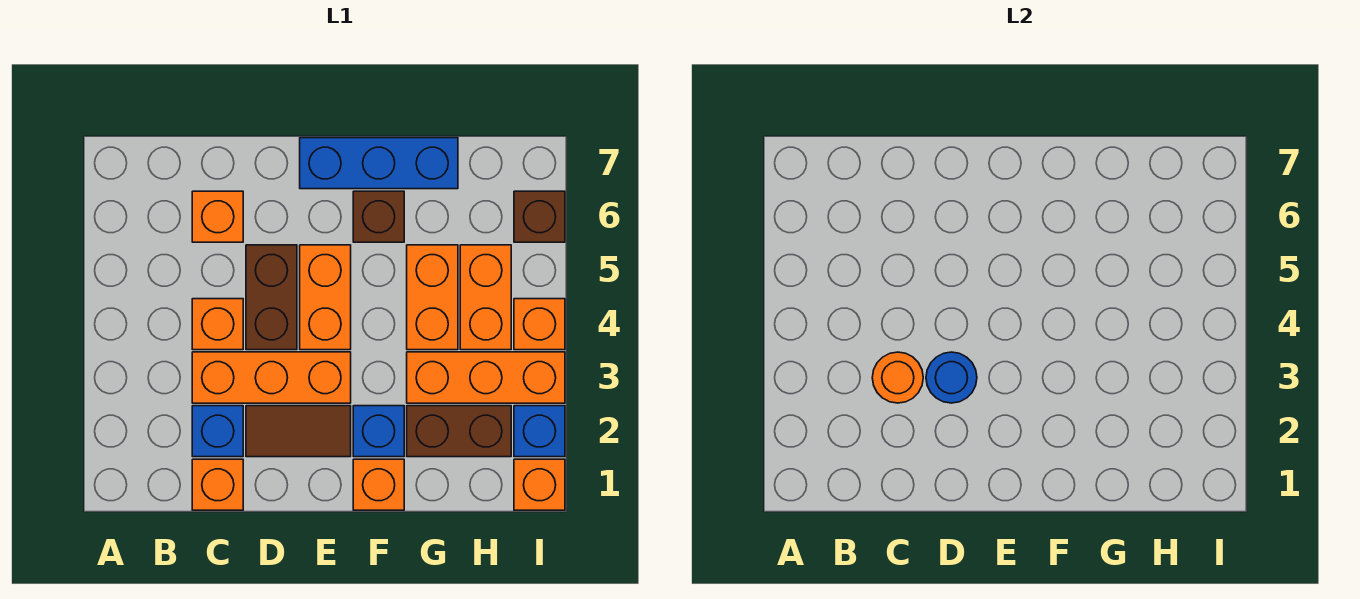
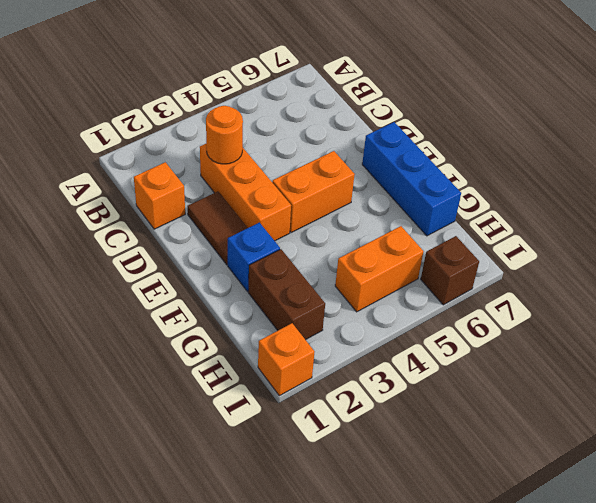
none -> blue brick C2 level 1
none -> orange brick C4 level 1
none -> orange brick C6 level 1

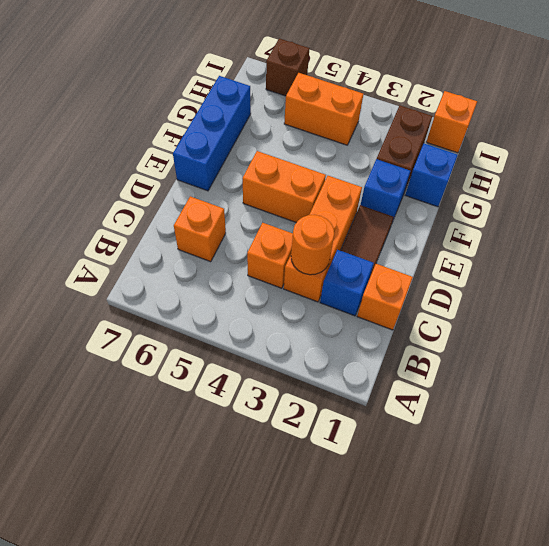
blue brick G1 level 1 -> blue brick I2 level 1
none -> brown brick D4:D5 level 1
none -> orange brick F1 level 1
none -> brown brick F6 level 1

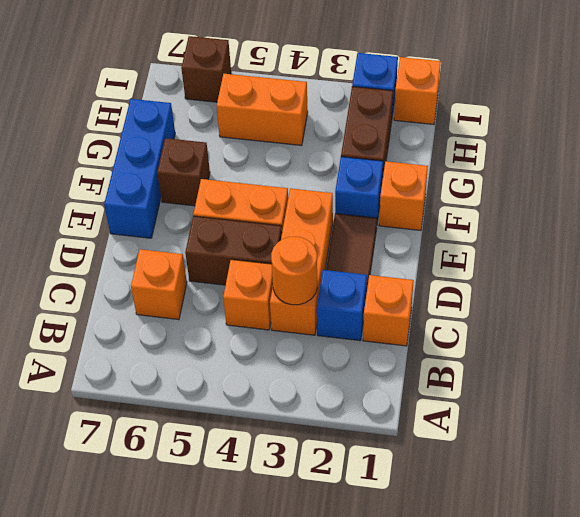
none -> orange brick G3:I3 level 1
none -> orange brick G4:G5 level 1
none -> orange brick I4 level 1

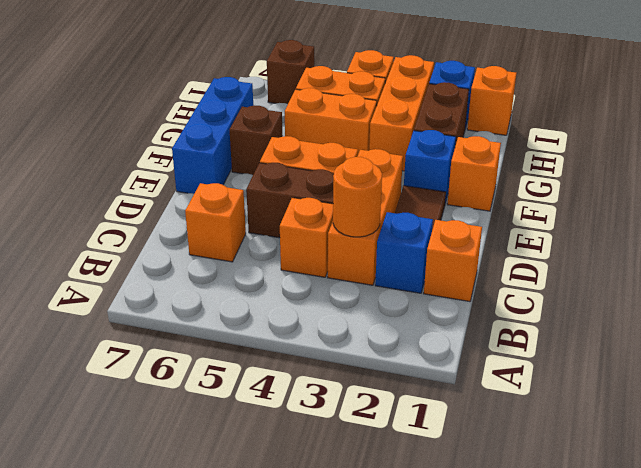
none -> blue round brick D3 level 2

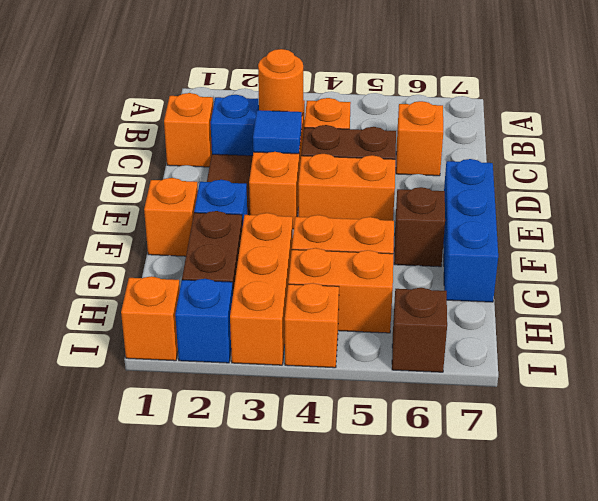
blue tile D3 level 2 -> blue round brick D3 level 2

